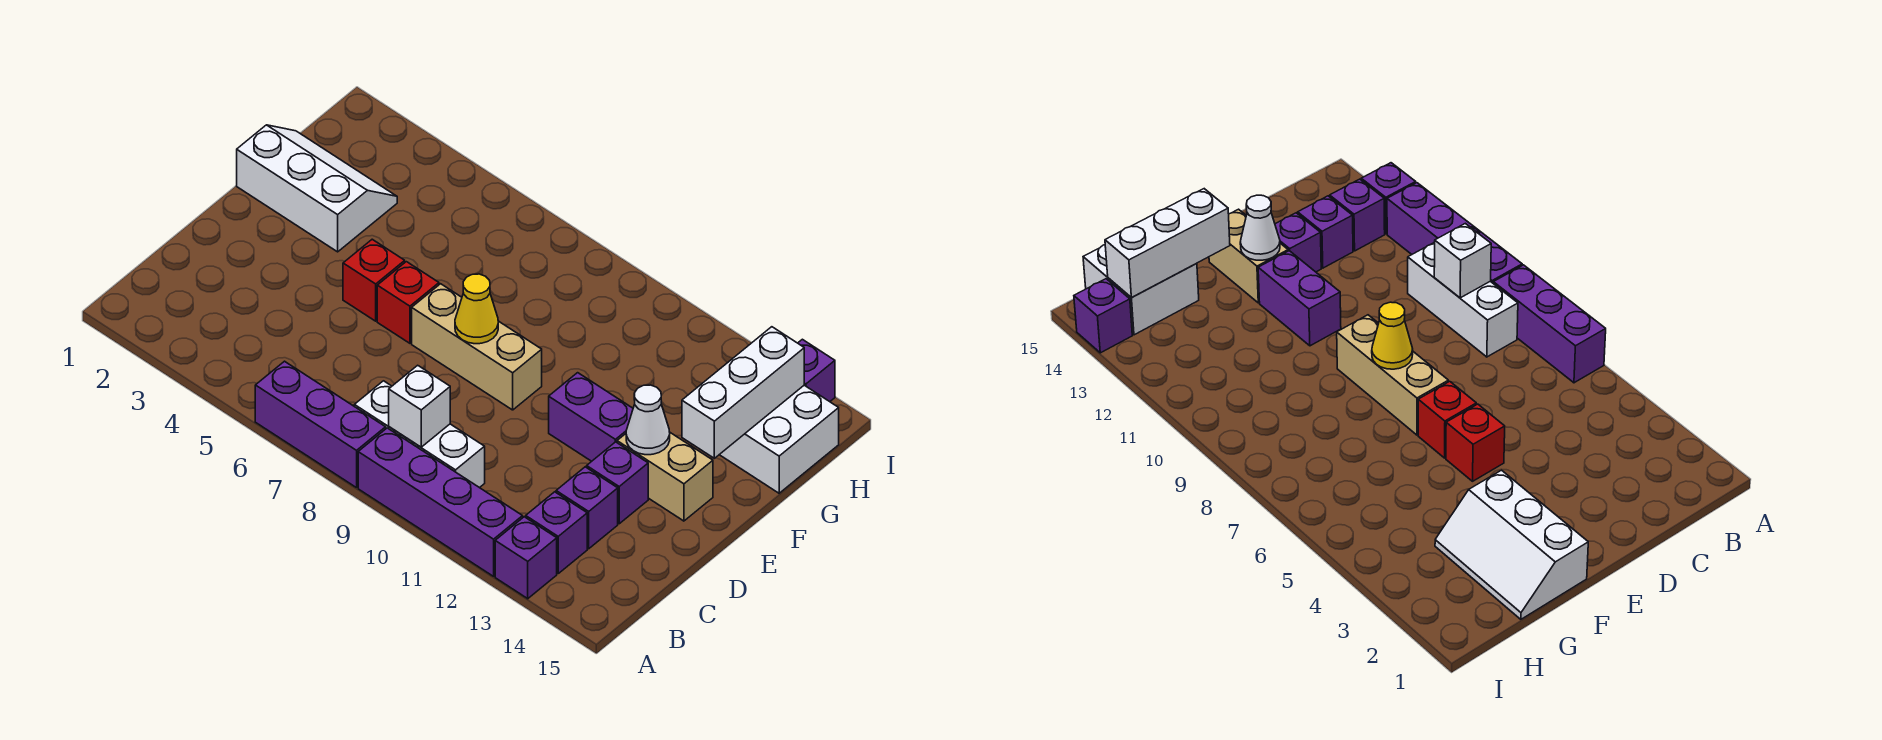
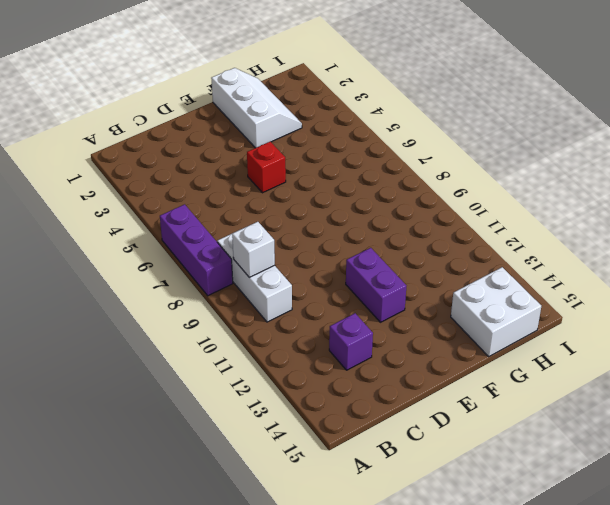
none -> purple brick A9:A12 level 1
none -> purple brick A13 level 1
none -> purple brick B13 level 1

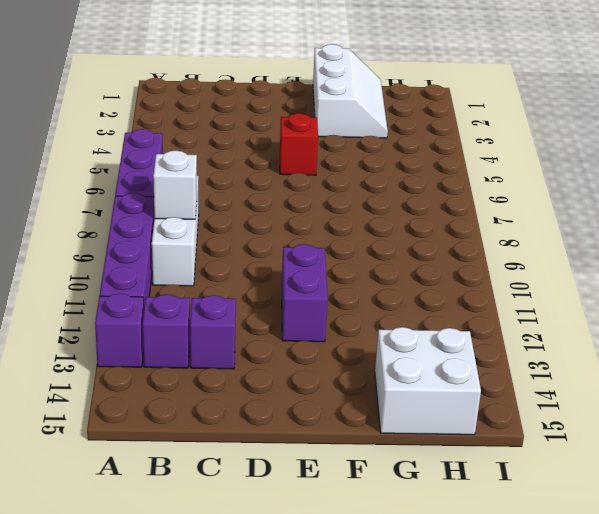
none -> purple brick D13 level 1
none -> red brick E6 level 1
none -> tan brick E7:E9 level 1

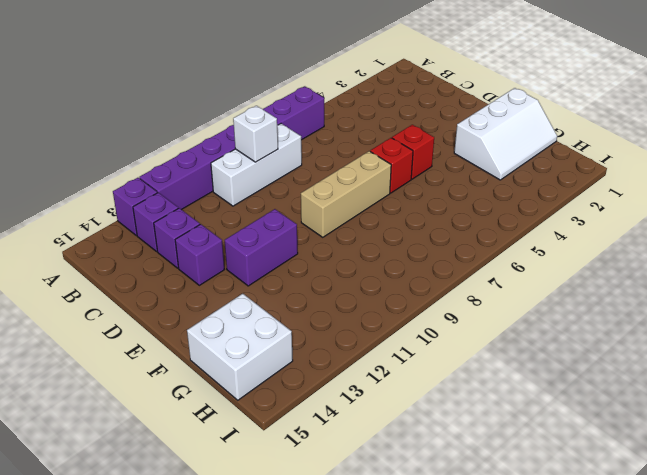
none -> tan brick E13:E14 level 1
none -> purple brick I14 level 1
none -> yellow cone E8 level 2

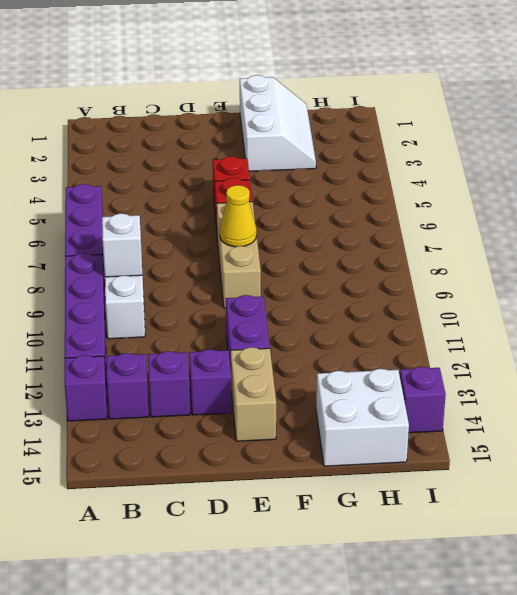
none -> white cone E13 level 2
none -> white brick F14:H14 level 2

